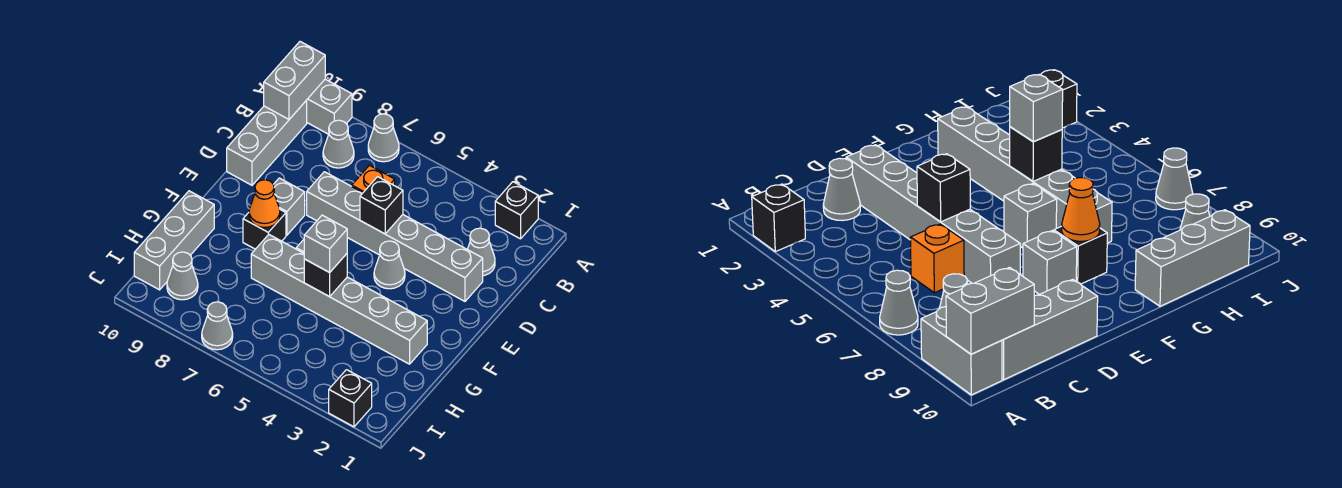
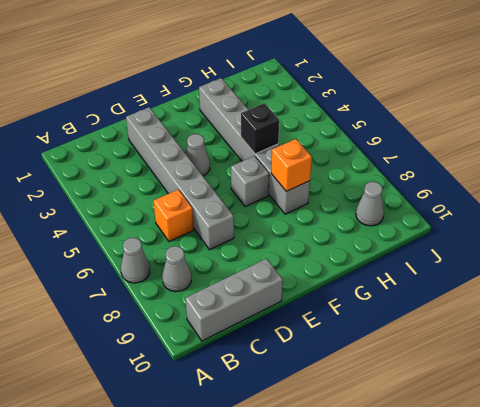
orange brick G7 level 2 -> none
none -> black brick A2 level 1
none -> grey brick A9:A10 level 1
none -> grey cone C2 level 1

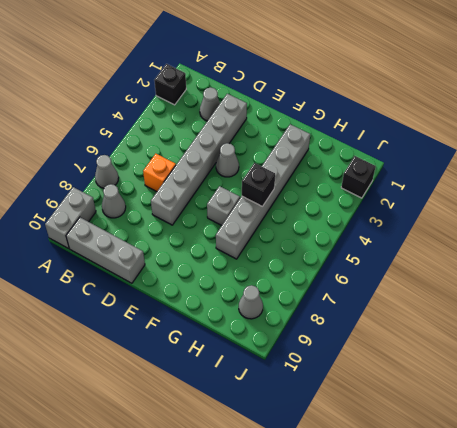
none -> grey brick E8 level 1
none -> black brick F8 level 1
none -> grey brick G10:I10 level 1

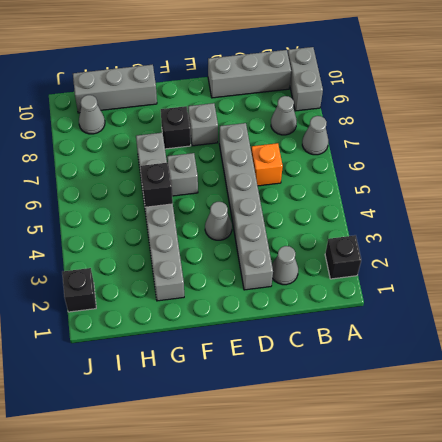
none -> grey cone J7 level 1
none -> grey brick A10:B10 level 2
none -> black brick D5 level 2

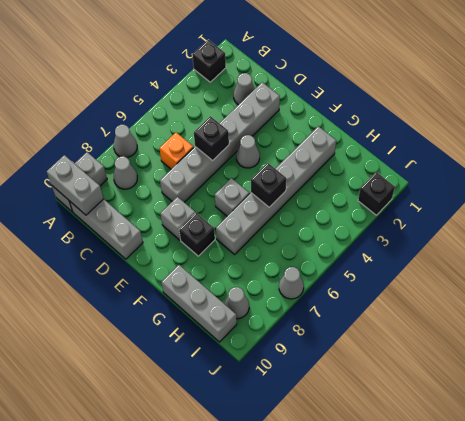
none -> orange cone F8 level 2
none -> grey brick G5 level 3

